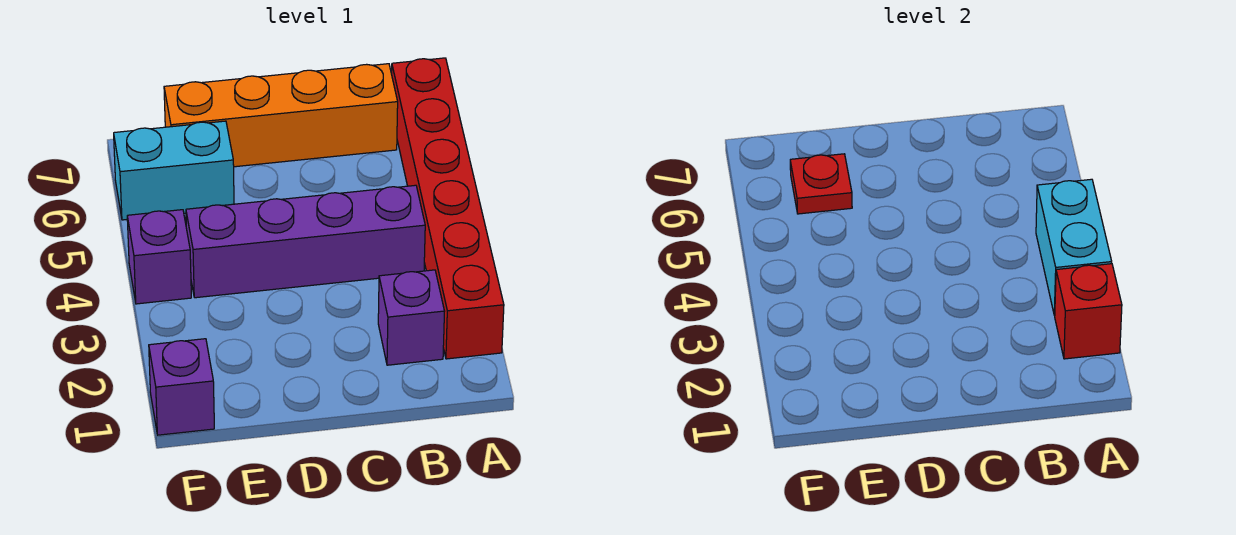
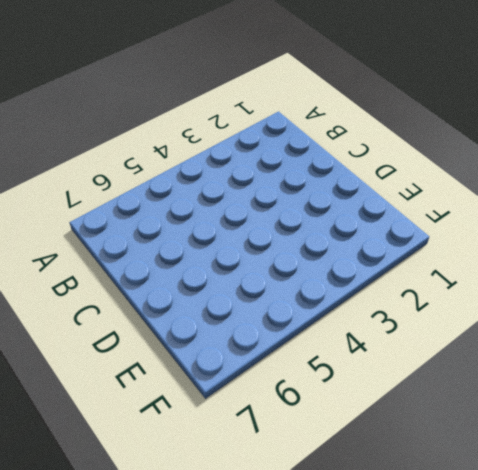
none -> red brick A2:A7 level 1
none -> purple brick B2 level 1

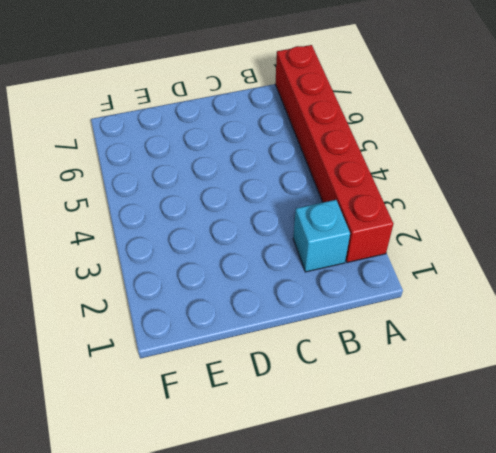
cyan brick B2 level 1 -> purple brick B2 level 1
none -> purple brick B4:E4 level 1
none -> orange brick B7:E7 level 1

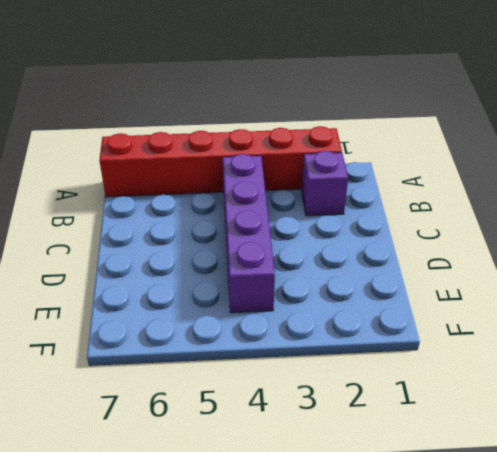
none -> orange brick B7:E7 level 1
none -> cyan brick E6:F6 level 1

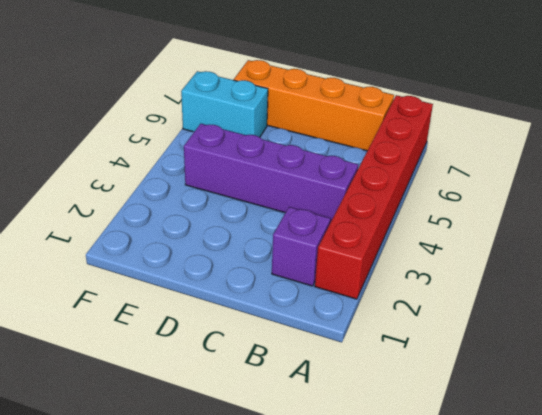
none -> purple brick F1 level 1
none -> purple brick F4 level 1

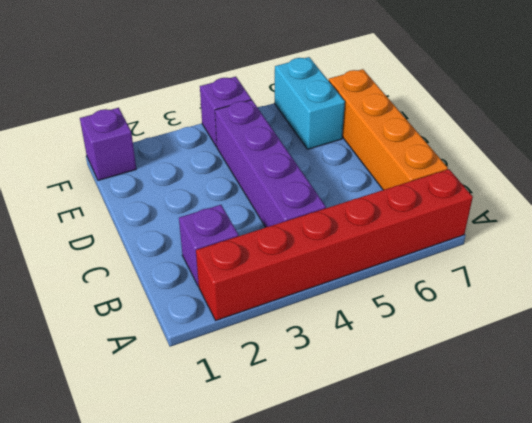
none -> red brick A2 level 2
none -> cyan brick A3:A4 level 2

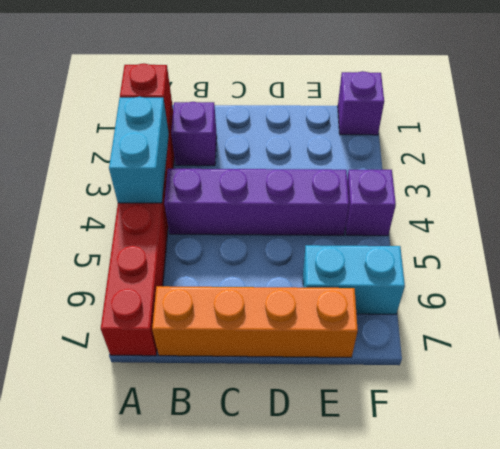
none -> red plate E6 level 2

